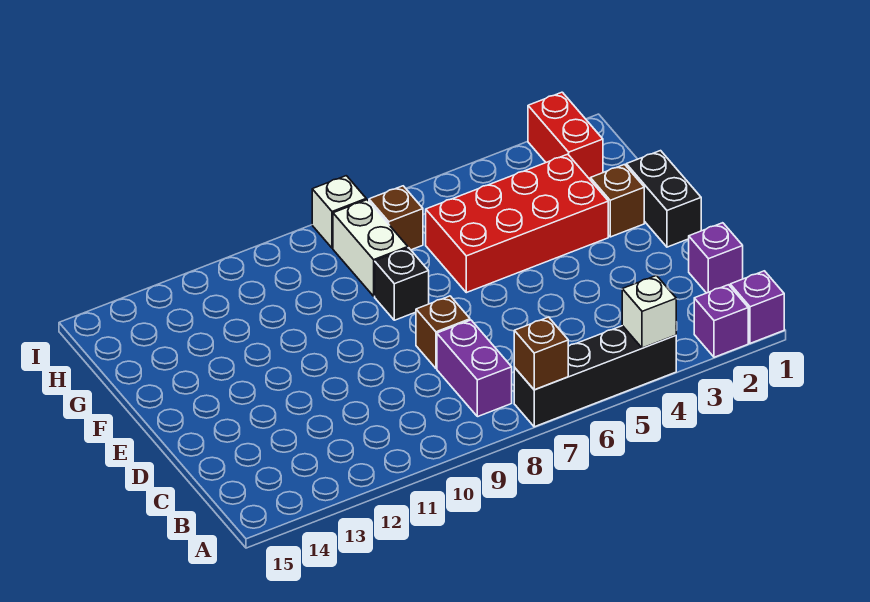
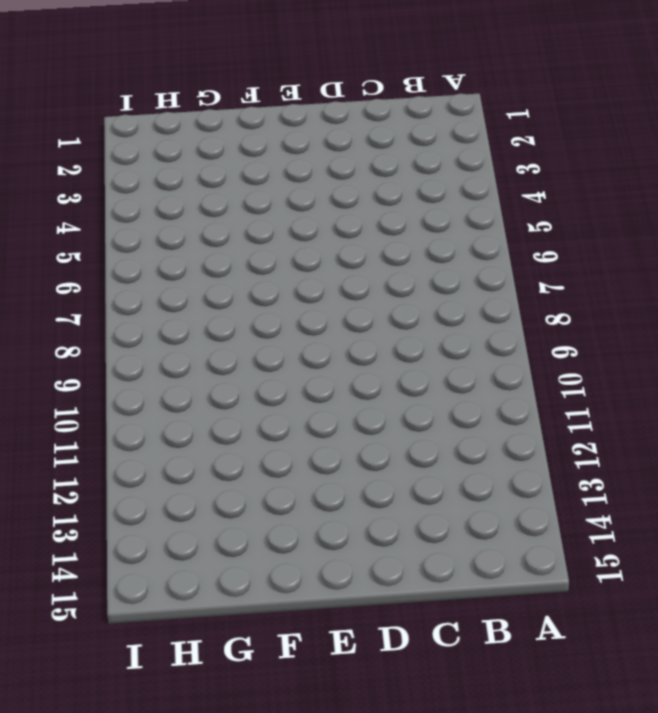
none -> purple brick A1 level 1
none -> purple brick A2 level 1
none -> black brick A4:A7 level 1

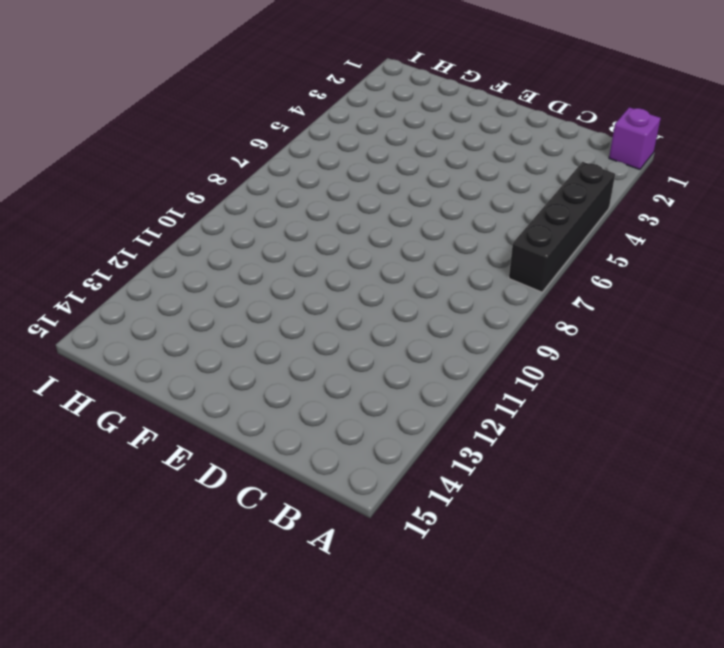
none -> purple brick A2 level 1
none -> purple brick B8:C8 level 1
none -> purple brick C1 level 1

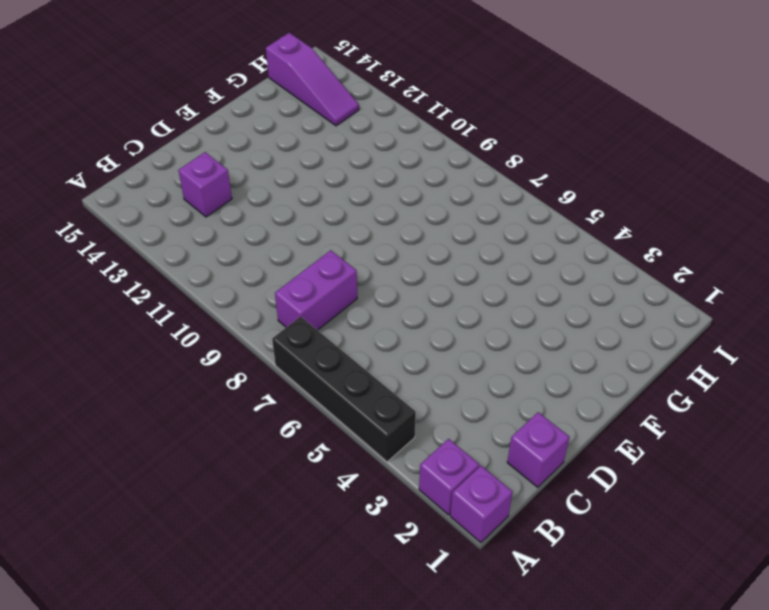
purple brick C13 level 1 -> none
purple slope H13:H15 level 1 top 15 -> none
none -> brown brick D8 level 1
none -> black brick E1:F1 level 1
none -> brown brick F2 level 1

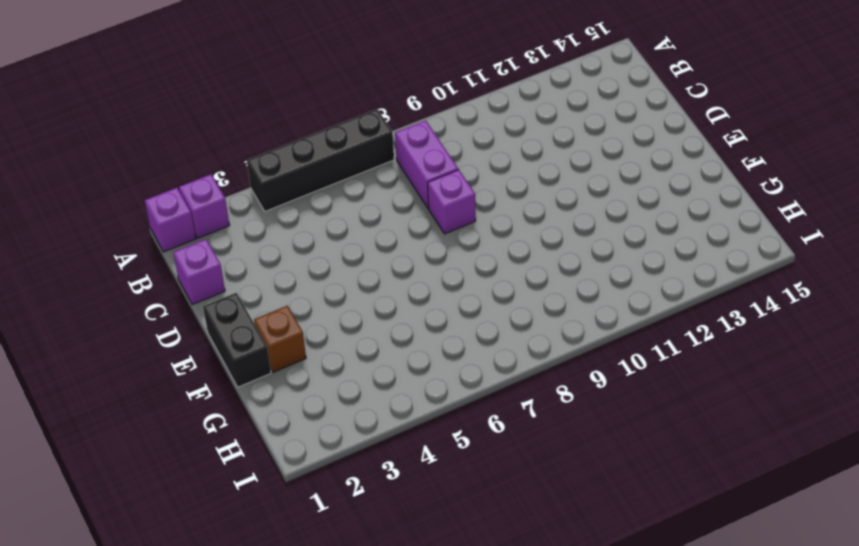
purple brick D8 level 1 -> brown brick D8 level 1
none -> red brick F3:G6 level 1
none -> black brick F8 level 1
none -> white brick G8:H8 level 1

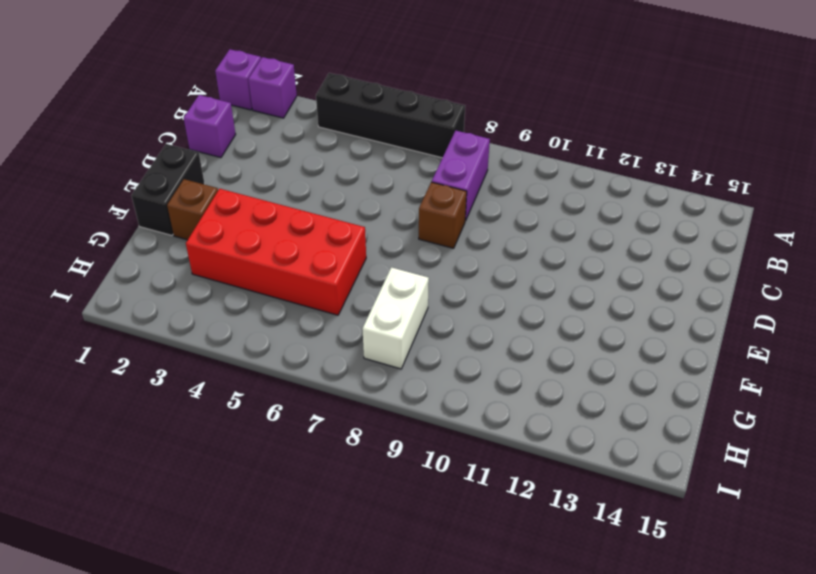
none -> black brick F8 level 1
none -> red brick H2:I2 level 1
none -> brown brick H7 level 1

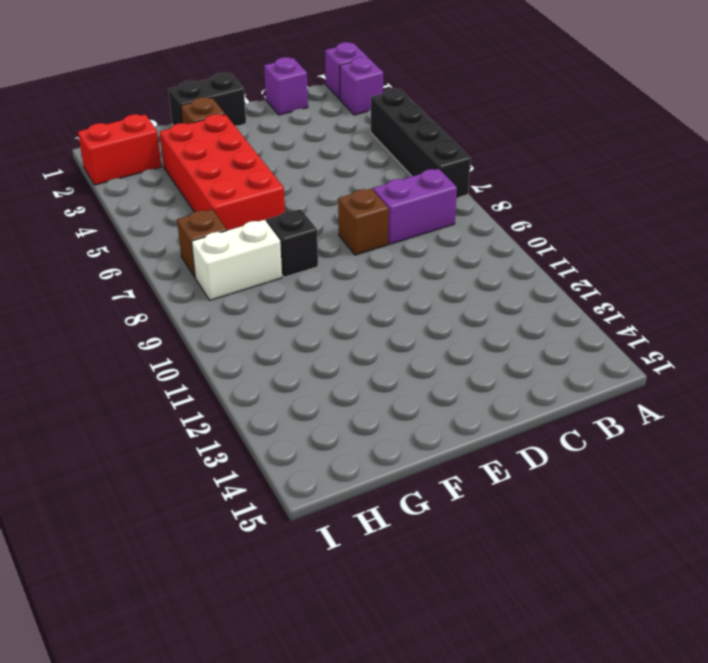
none -> white brick I8 level 1
none -> white brick A4 level 2
none -> brown brick A7 level 2

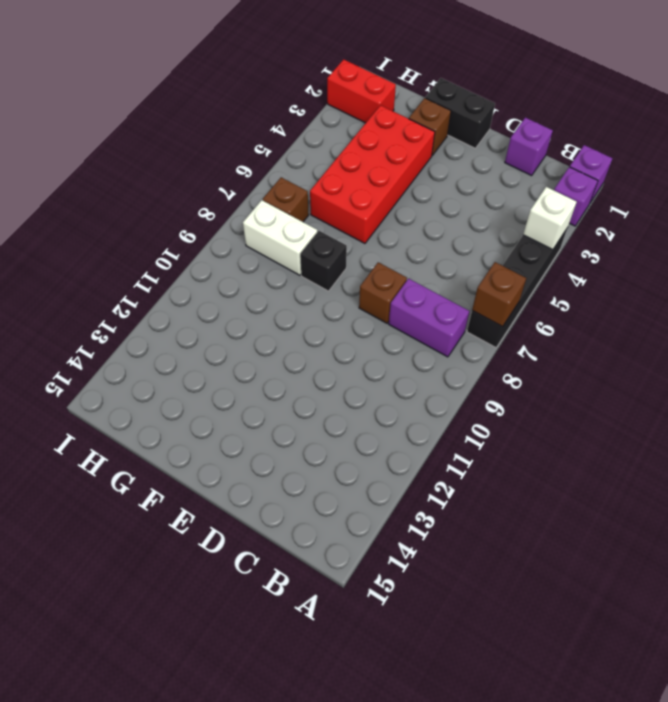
none -> white brick I8 level 1

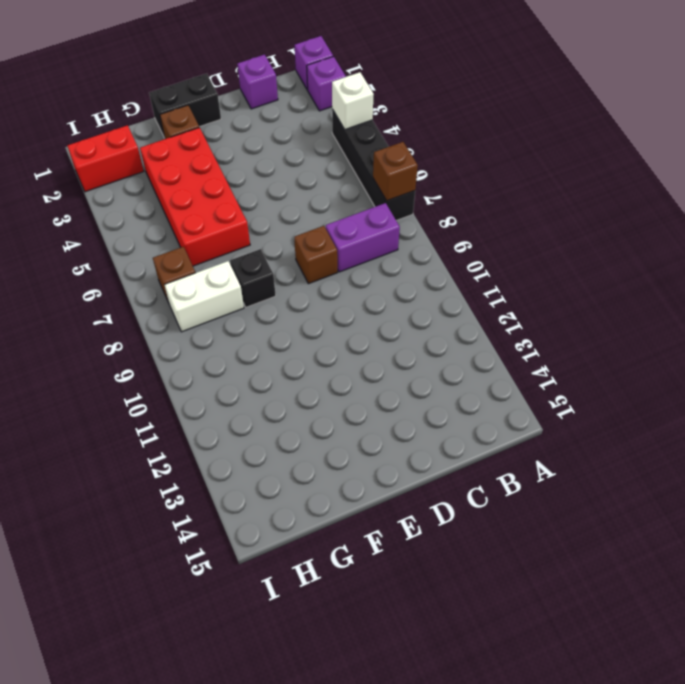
none -> white brick I8 level 1

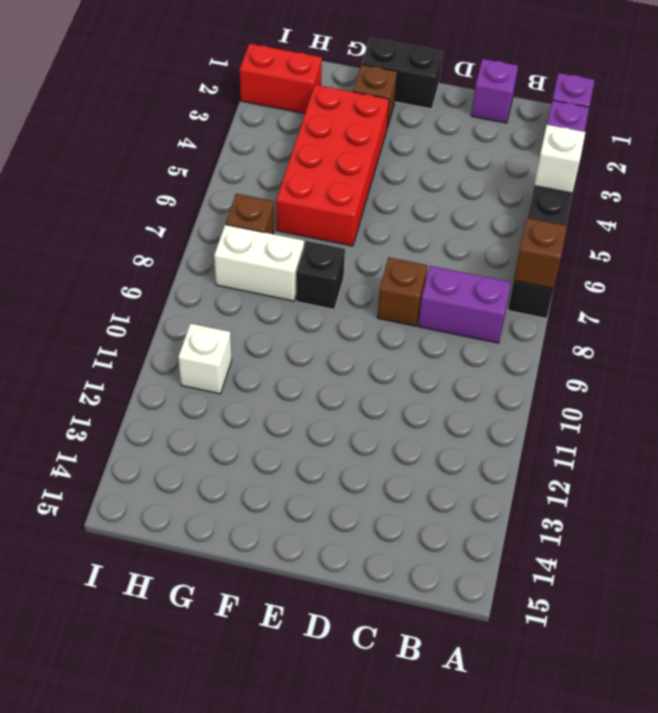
white brick H11 level 1 -> white brick I8 level 1

